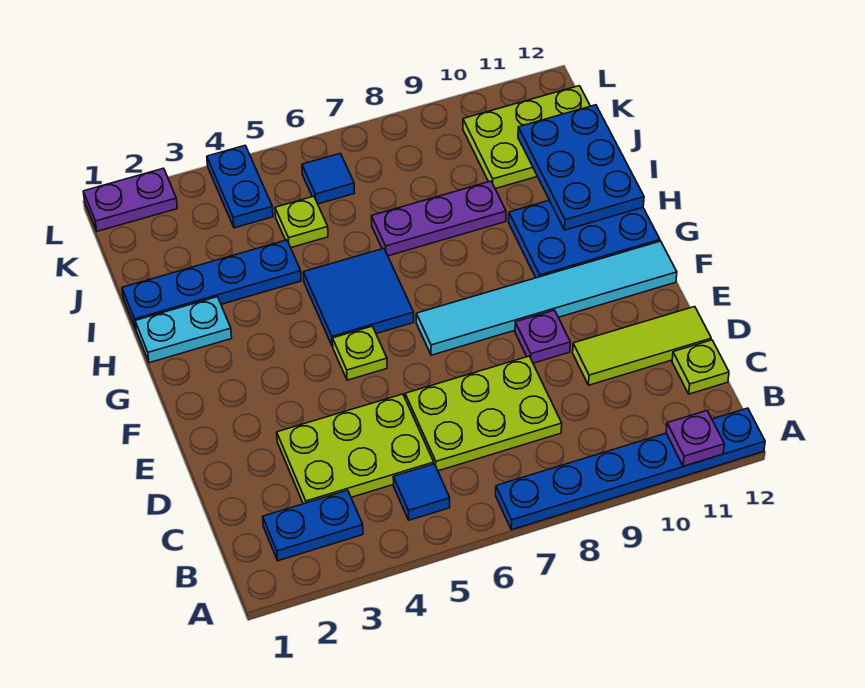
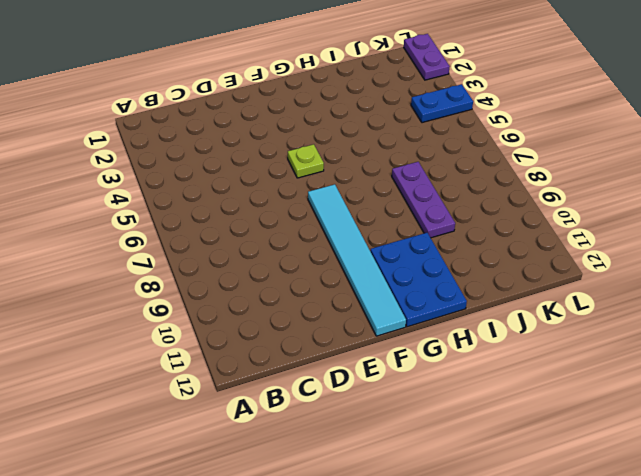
none -> blue plate A7:A12 level 1
none -> blue plate B2:B3 level 1
none -> blue tile B5 level 1

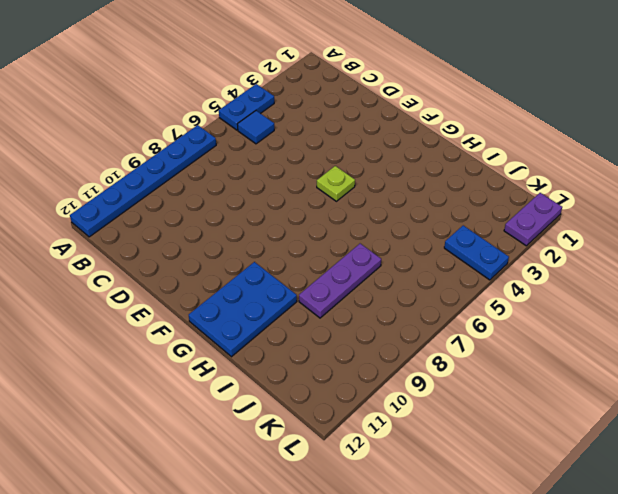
blue plate A4:A5 level 1 -> blue plate B2:B3 level 1
none -> lime plate C3:D5 level 1
none -> lime plate C6:D8 level 1
none -> lime plate C12 level 1

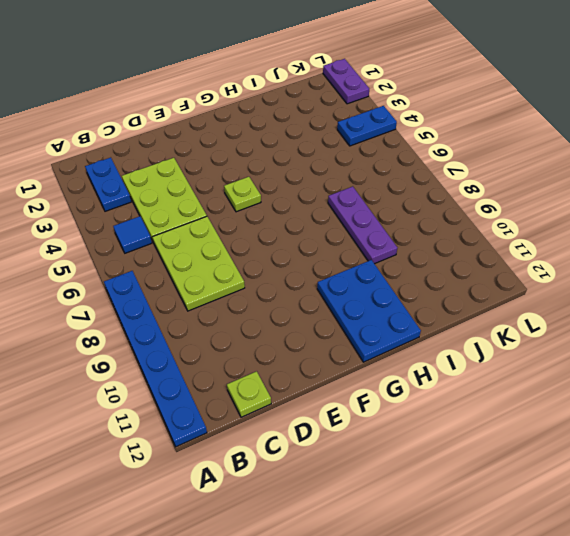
none -> lime tile D10:D12 level 1
none -> purple plate E9 level 1
none -> cyan tile F7:F12 level 1

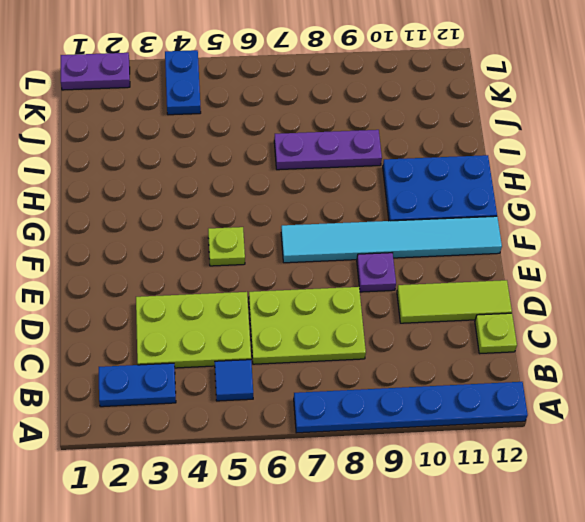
none -> blue tile G5:H6 level 1
none -> cyan plate H1:H2 level 1
none -> blue plate I1:I4 level 1

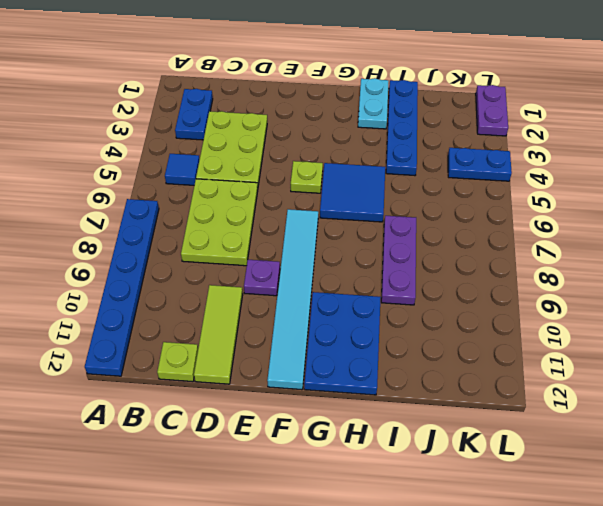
none -> lime plate J5 level 1
none -> lime plate J10:K12 level 1
none -> blue tile K6 level 1

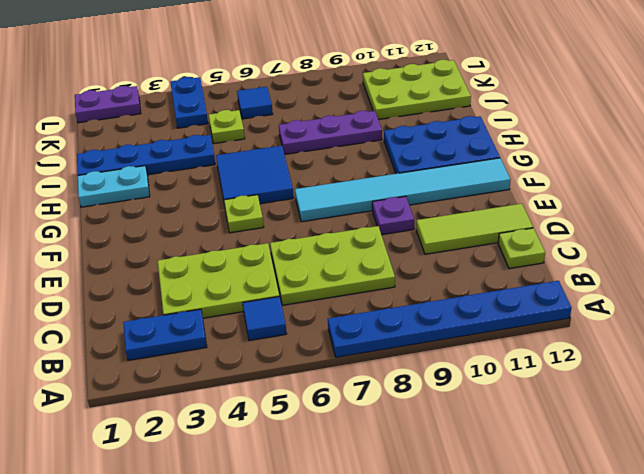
none -> purple plate A11 level 2
none -> blue plate H11:J12 level 2

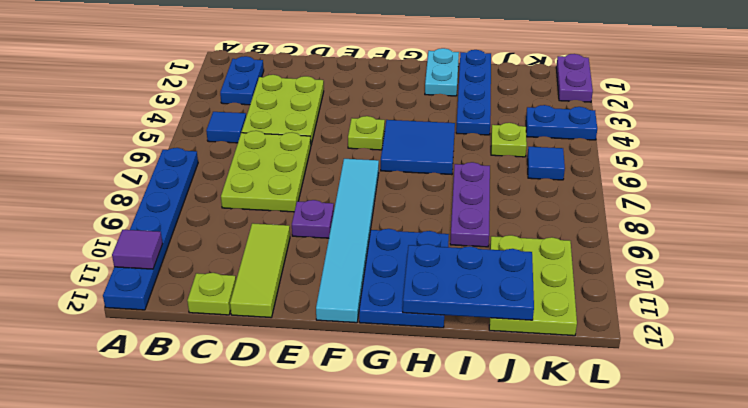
purple tile A11 level 2 -> purple plate A11 level 2

